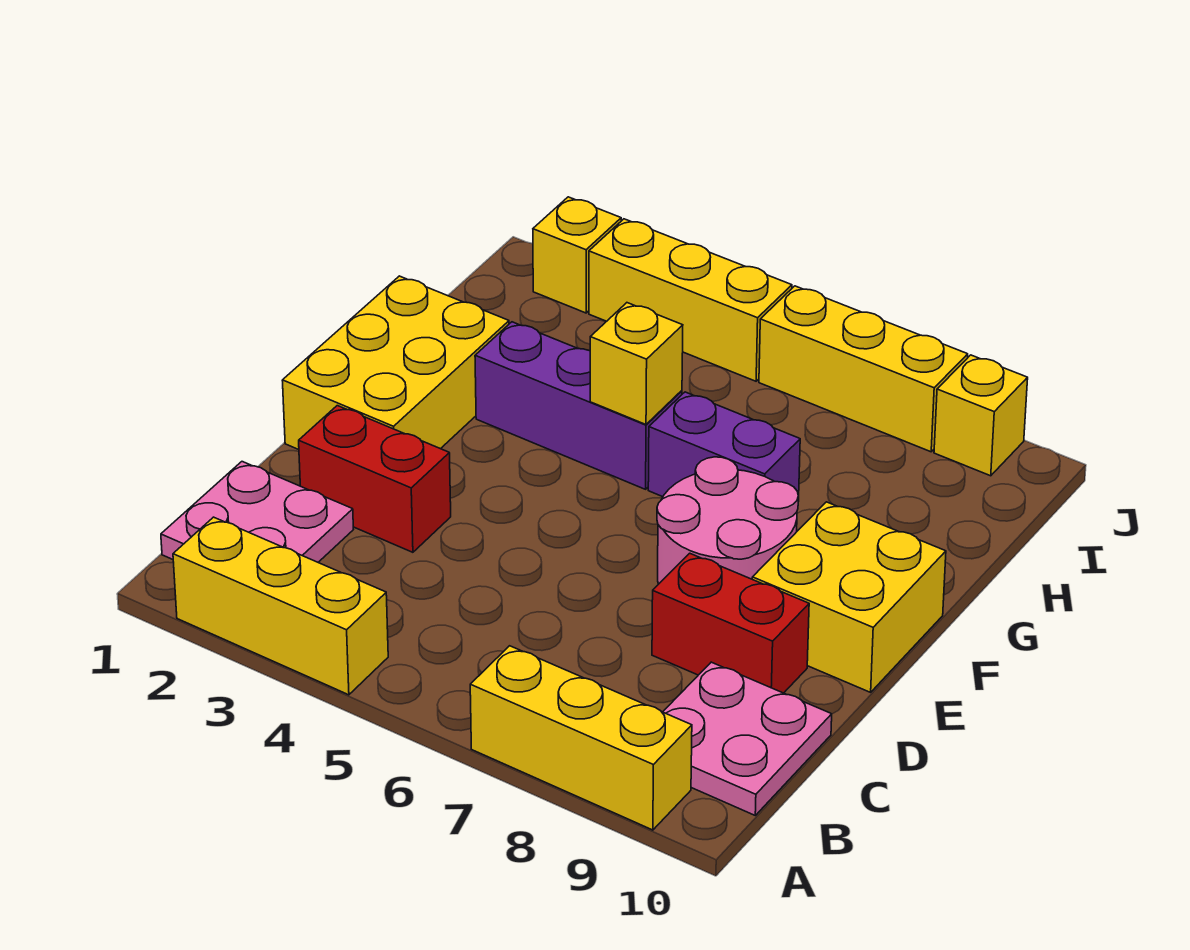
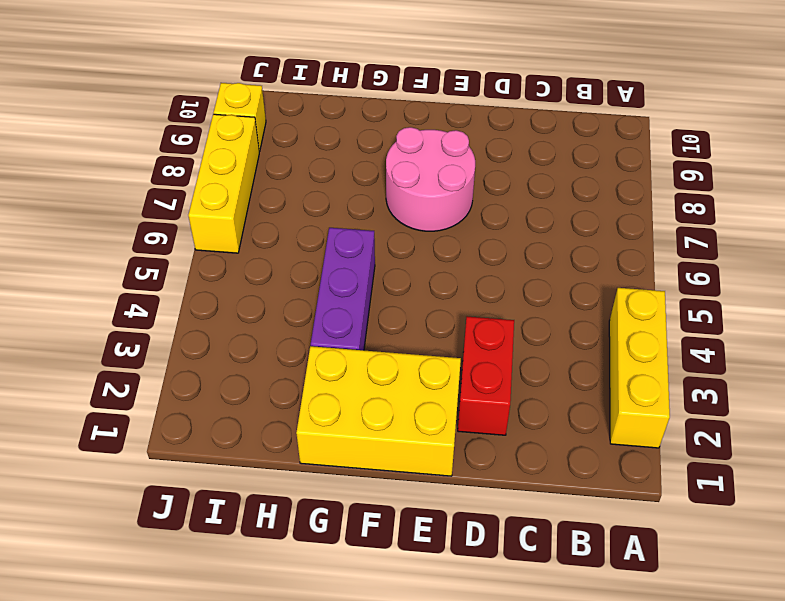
none -> yellow brick A7:A9 level 1
none -> pink plate B1:C2 level 1
none -> pink plate B9:C10 level 1

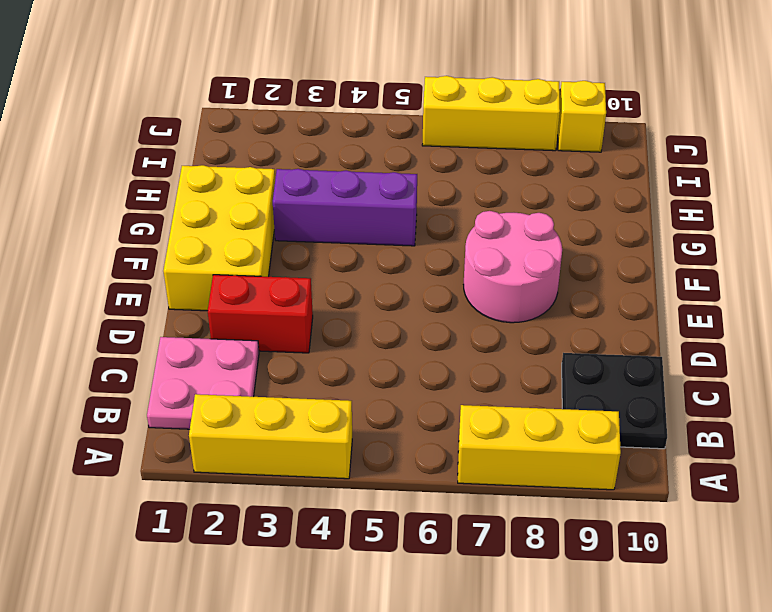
black plate B9:C10 level 1 -> pink plate B9:C10 level 1
none -> red brick D8:D9 level 1
none -> yellow brick E9:F10 level 1
none -> purple brick G6:G7 level 1

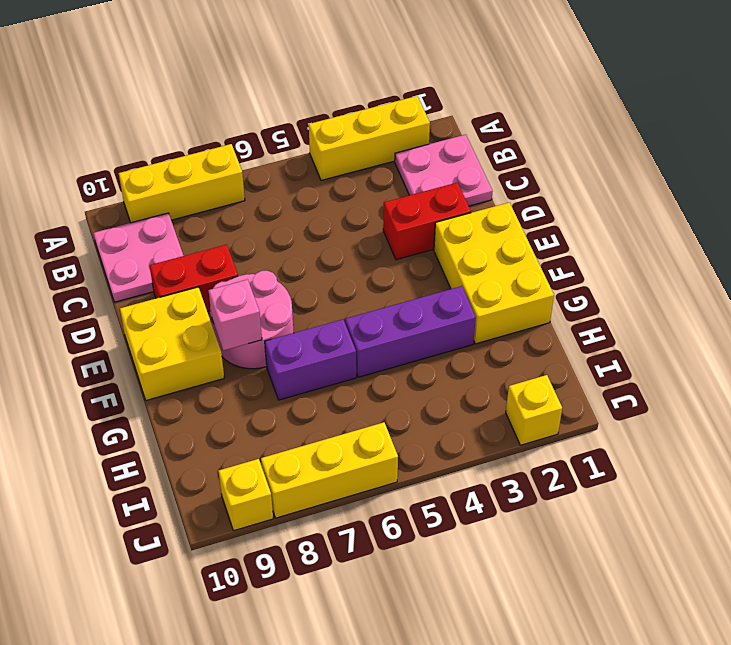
pink brick F8 level 2 -> none
none -> yellow brick J3:J5 level 1
none -> yellow brick G5 level 2

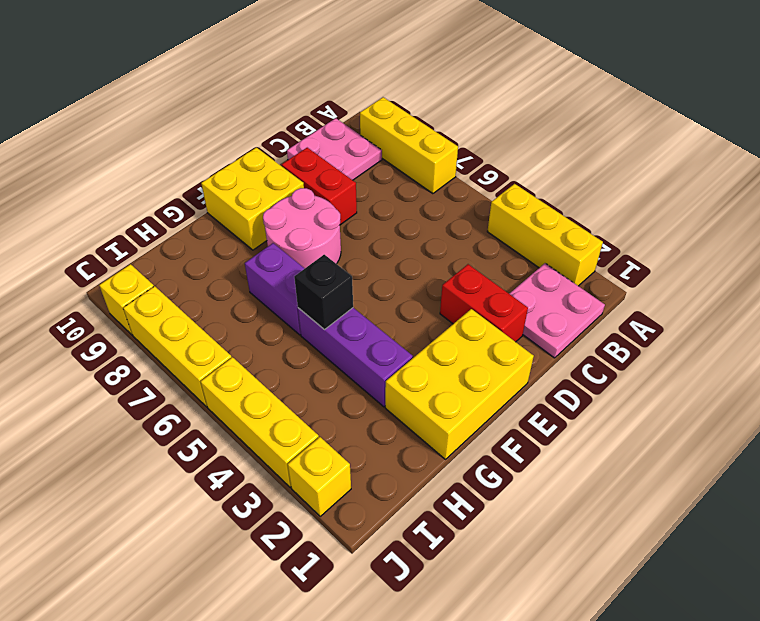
black brick G5 level 2 -> yellow brick G5 level 2

